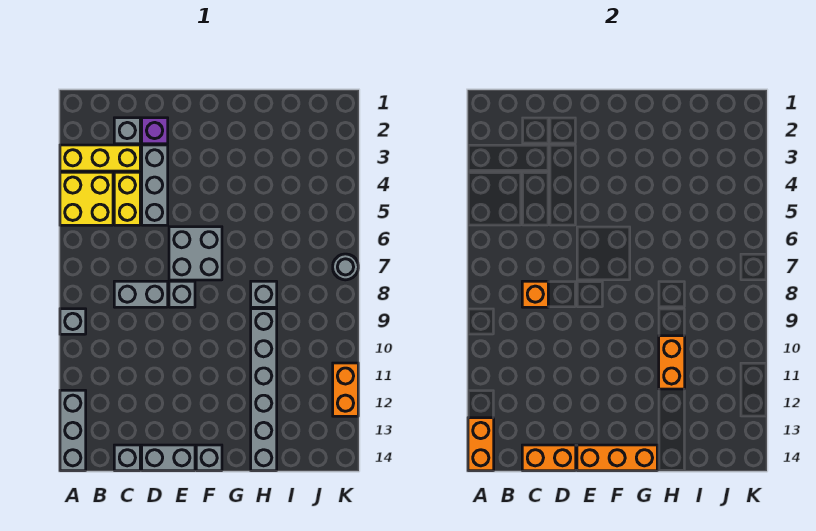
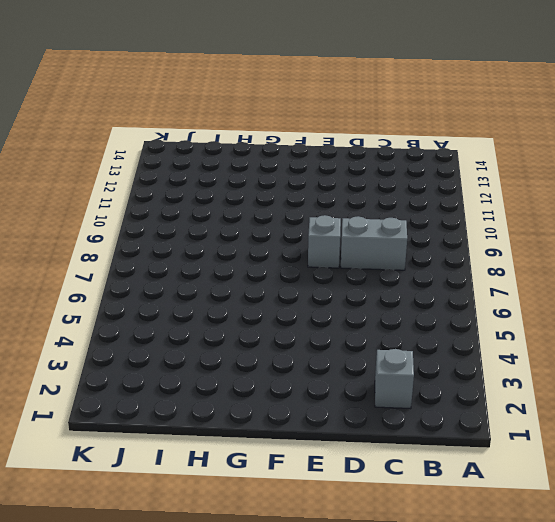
none -> yellow brick A3:C3 level 1
none -> yellow brick A4:B5 level 1
none -> grey brick A9 level 1

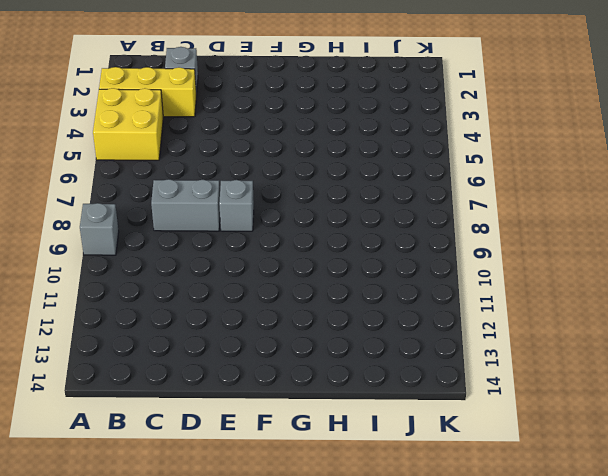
none -> grey brick A12:A14 level 1
none -> yellow brick C4:C5 level 1
none -> grey brick C14 level 1

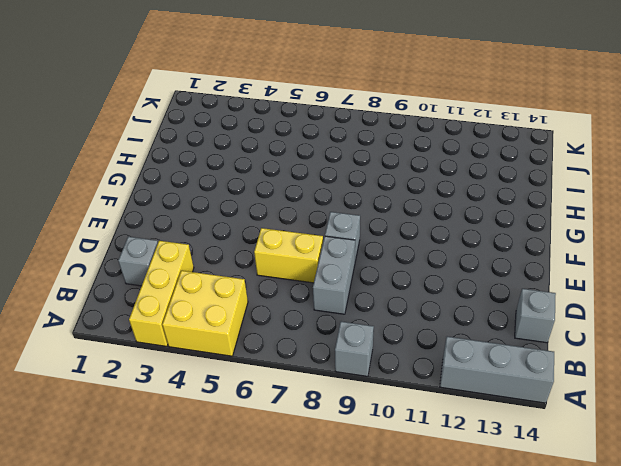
yellow brick D6:D7 level 1 -> yellow brick C4:C5 level 1
none -> purple brick D2 level 1
none -> grey brick D3:D5 level 1
none -> grey brick D14:E14 level 1

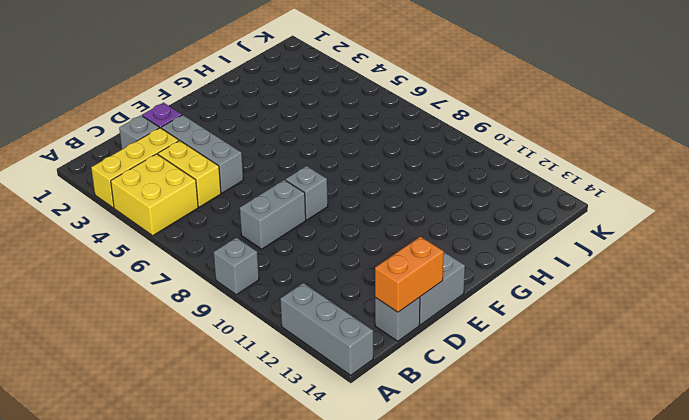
none -> grey brick E6:F7 level 1
none -> grey brick F14 level 1
none -> grey brick H8 level 1

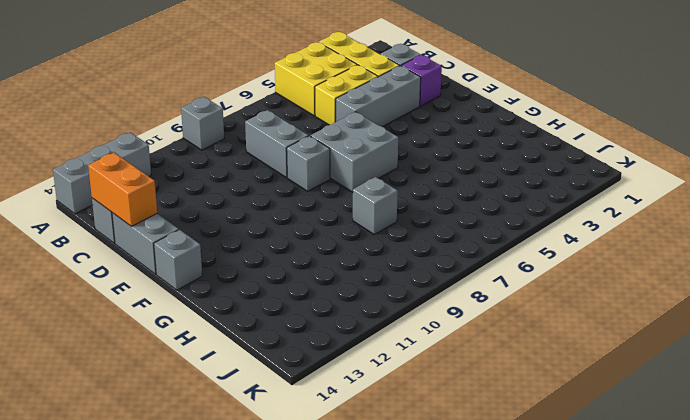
none -> grey brick H9:H14 level 1
none -> grey round brick K7 level 1
none -> orange brick K11:K12 level 1

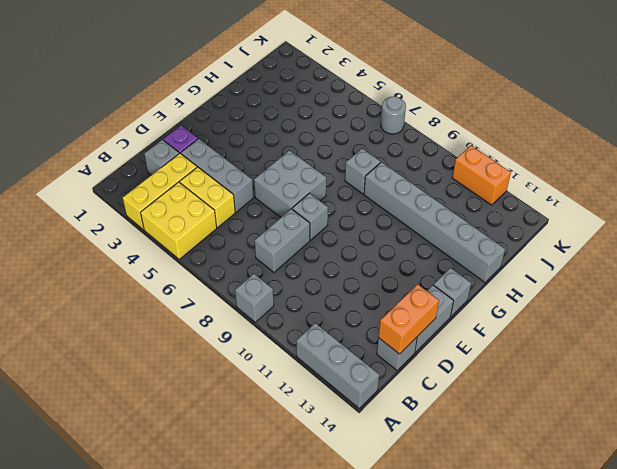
none -> orange brick A13:A14 level 2
none -> orange brick C8 level 2
none -> orange brick E14:G14 level 2

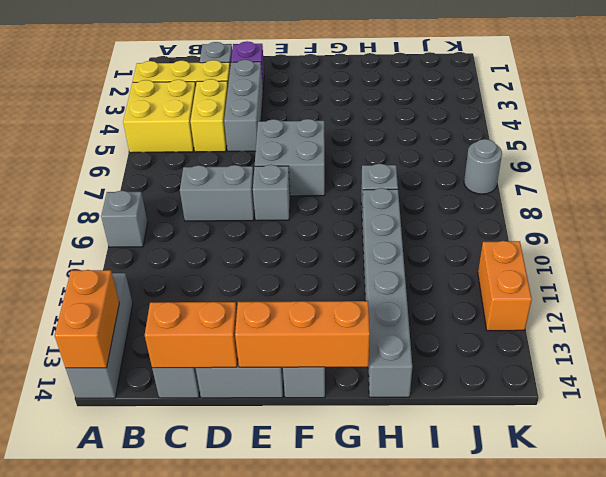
none -> orange brick C8 level 2
none -> orange brick H10:H11 level 2

